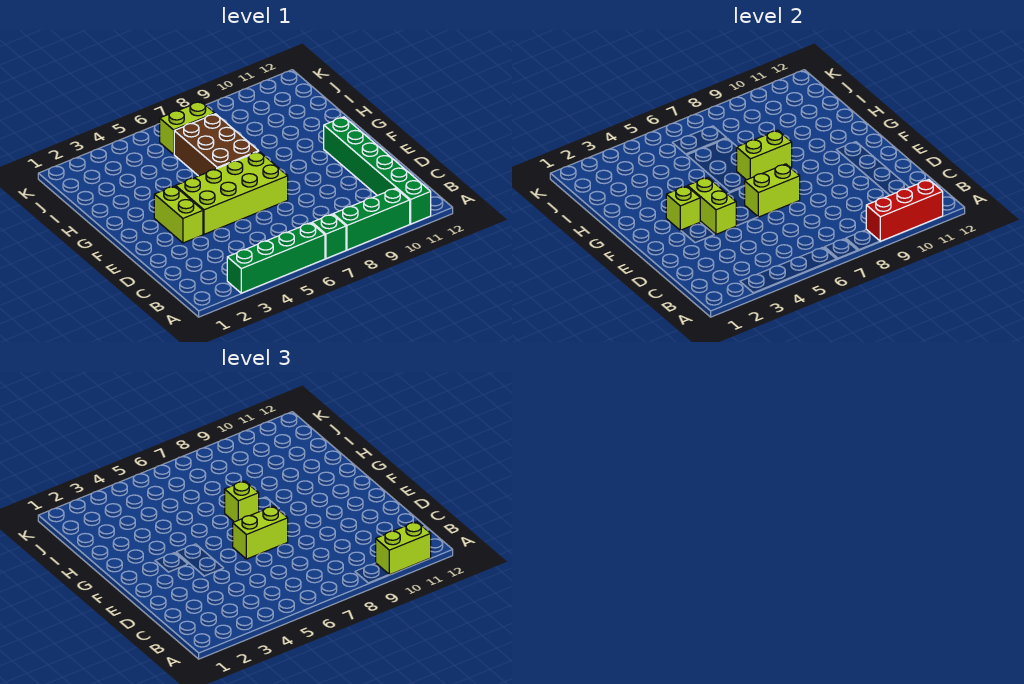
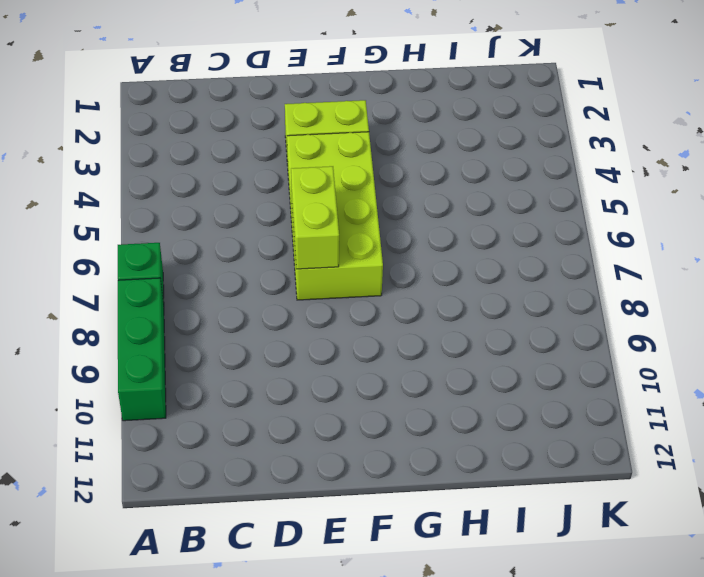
none -> green brick A3:A6 level 1
none -> green brick A11:F11 level 1
none -> brown brick G6:I7 level 1

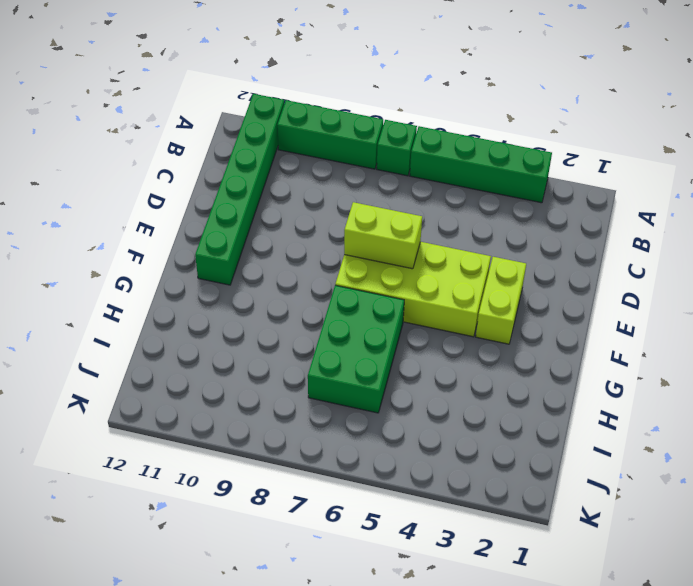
green brick G6:I7 level 1 -> brown brick G6:I7 level 1
none -> lime brick J6:J7 level 1
none -> red brick A9:A11 level 2
none -> lime brick E4:F4 level 2

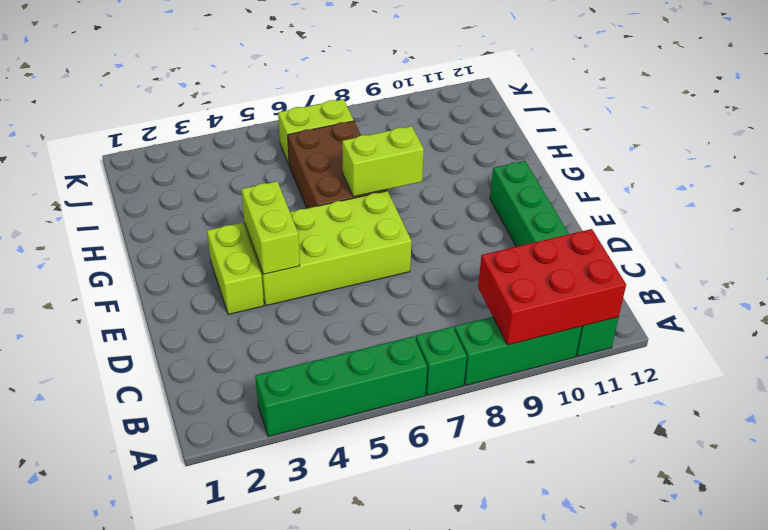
red brick A9:B11 level 2 -> red brick A9:A11 level 2
none -> lime brick E6:E7 level 2
none -> lime brick F3 level 2
none -> lime brick A10:A11 level 3

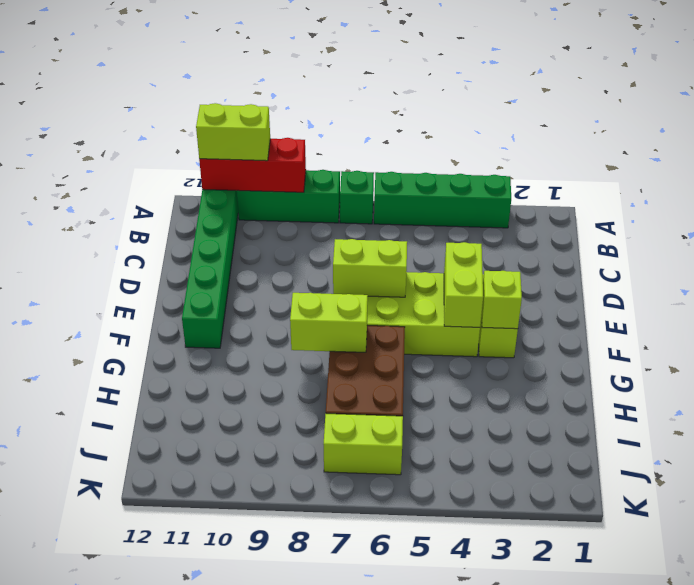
none -> lime brick E6:E7 level 3
none -> lime brick G7 level 3

